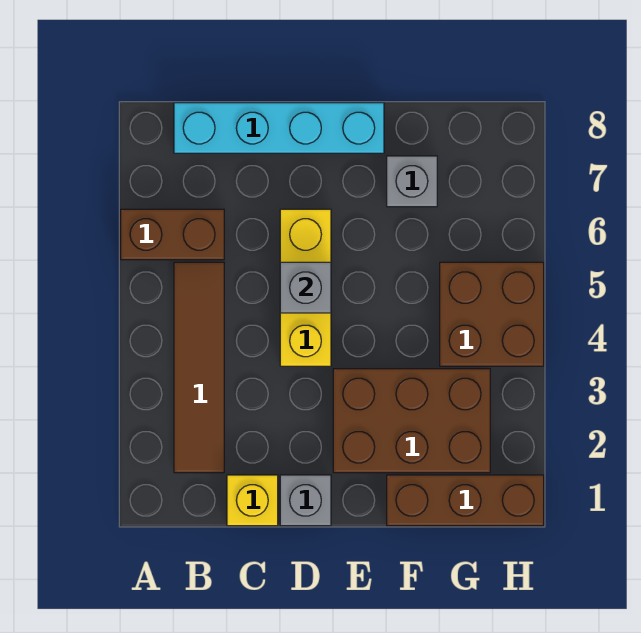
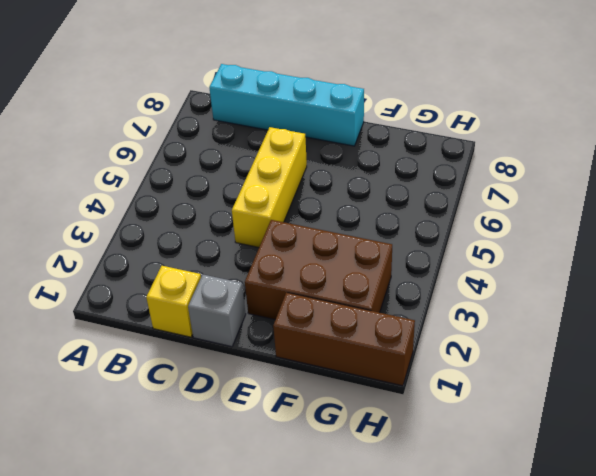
none -> brown brick A6:B6 level 1
none -> brown tile B2:B5 level 1

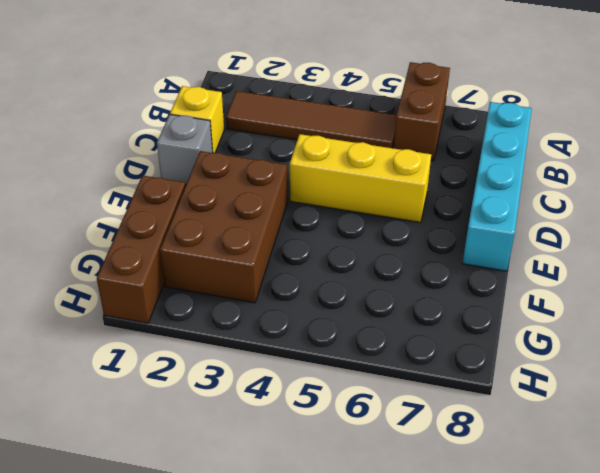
none -> grey brick F7 level 1
none -> brown brick G4:H5 level 1

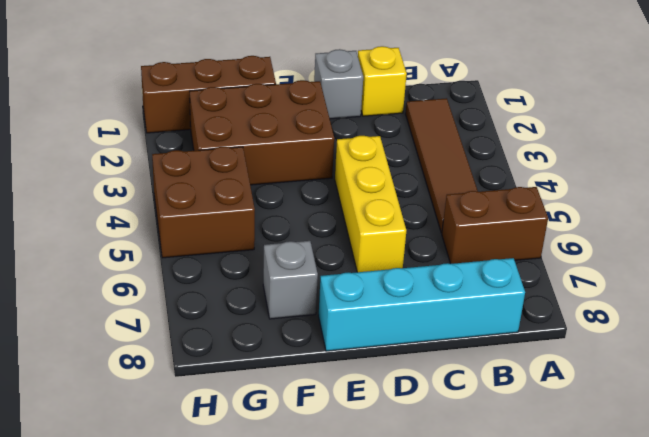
none -> grey brick D5 level 2

